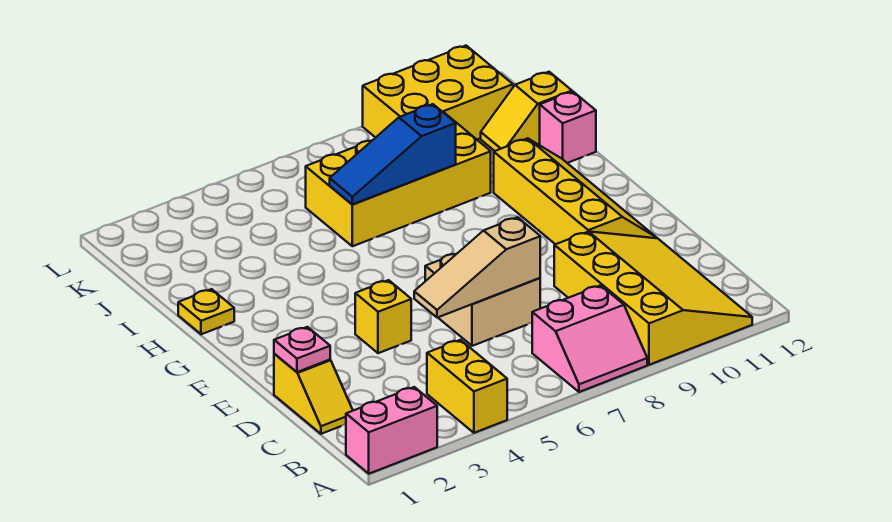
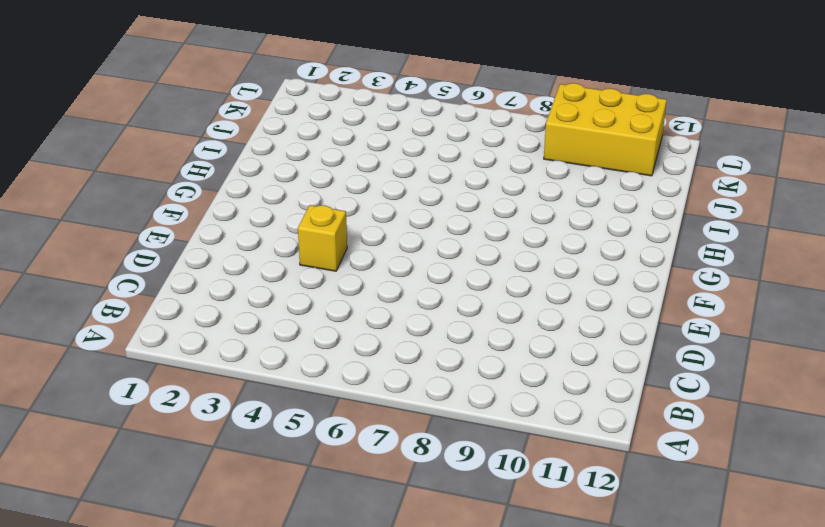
none -> pink brick A1:A2 level 1
none -> yellow brick A4:B4 level 1
none -> pink slope A7:B8 level 1 top B

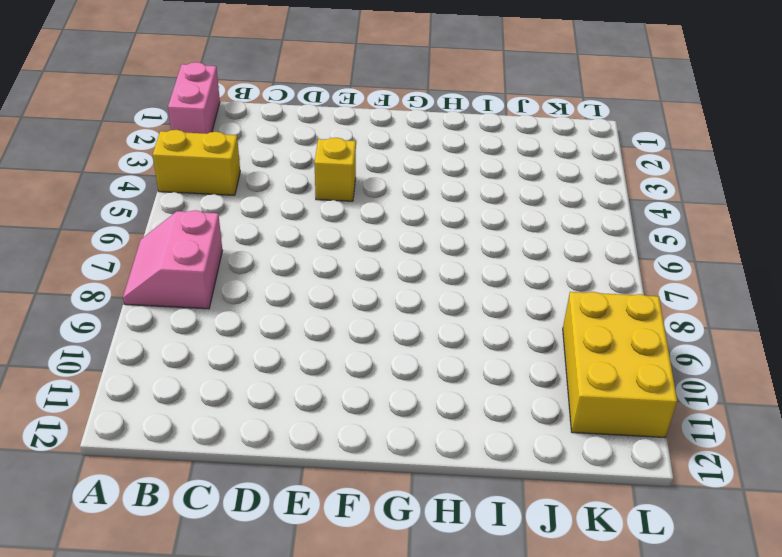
none -> yellow slope A9:D11 level 1 top 9
none -> yellow slope C1:D1 level 1 top D
none -> tan brick D6:E7 level 1

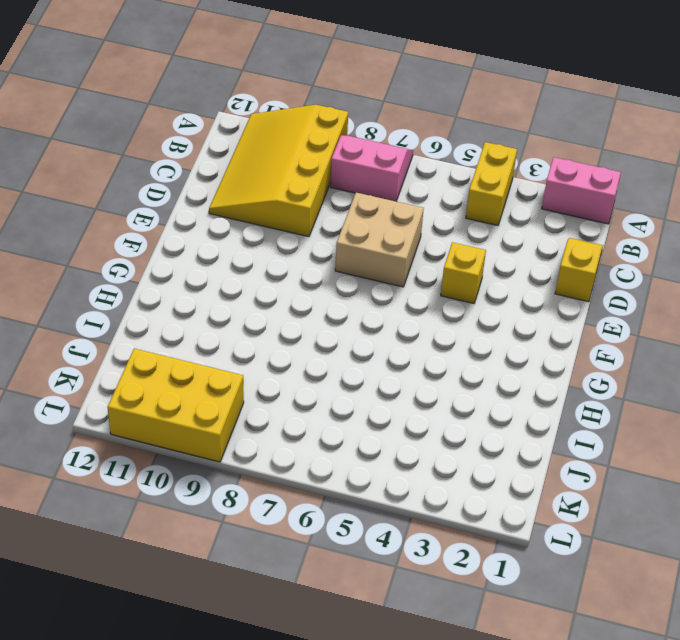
none -> yellow slope E10:H11 level 1 top 10
none -> yellow plate H1 level 1
none -> yellow brick I6:J9 level 1

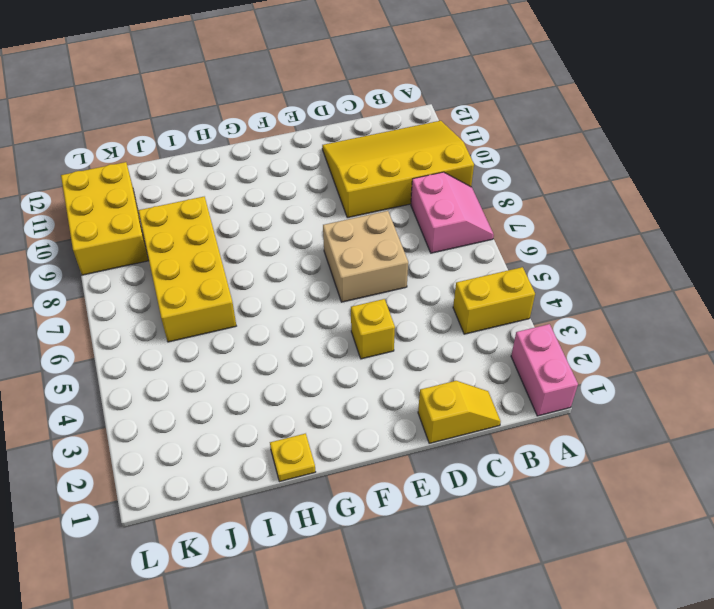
none -> yellow slope E10:H11 level 1 top 10
none -> pink brick I12 level 1
none -> yellow slope J11:J12 level 1 top 12

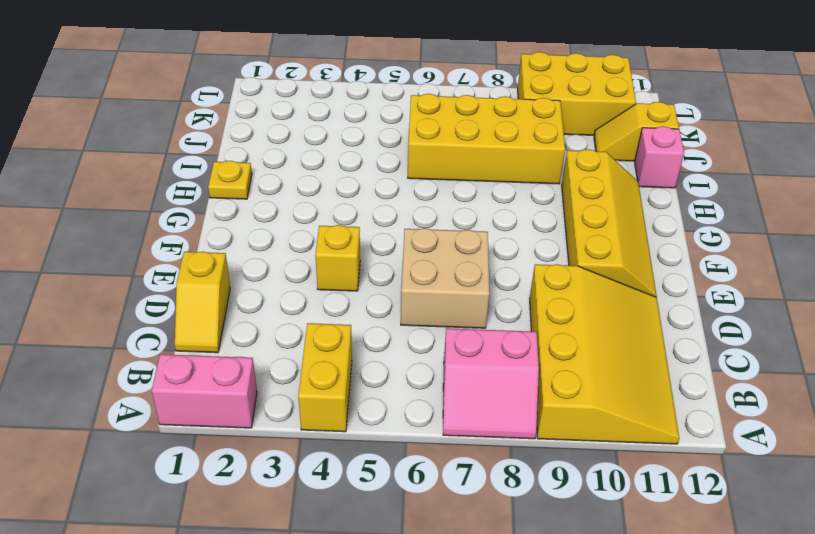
none -> pink plate D1 level 2
none -> tan slope D5:D7 level 2 top 7
none -> blue slope I6:I8 level 2 top 8

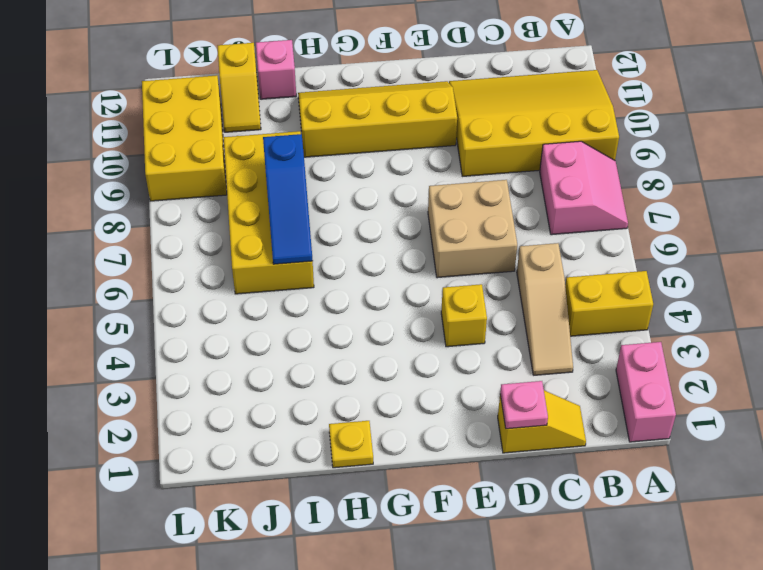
tan slope C3:C5 level 1 top 5 -> tan slope D5:D7 level 2 top 7

